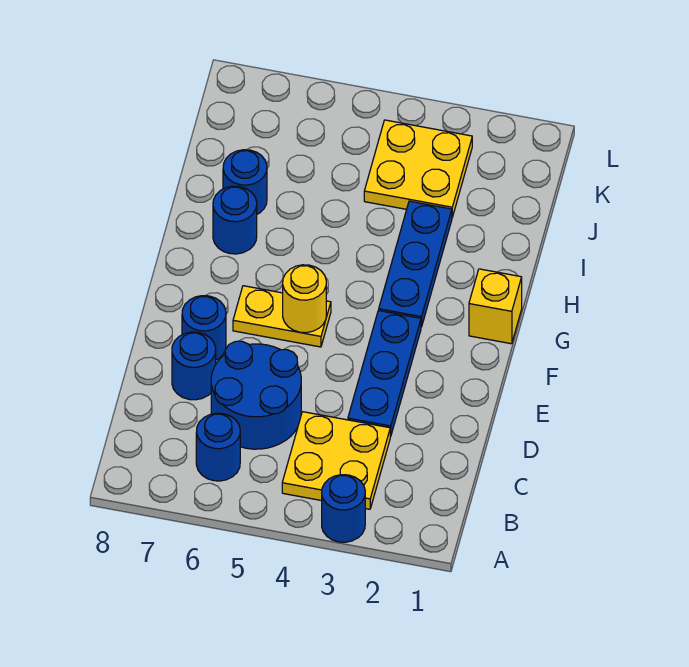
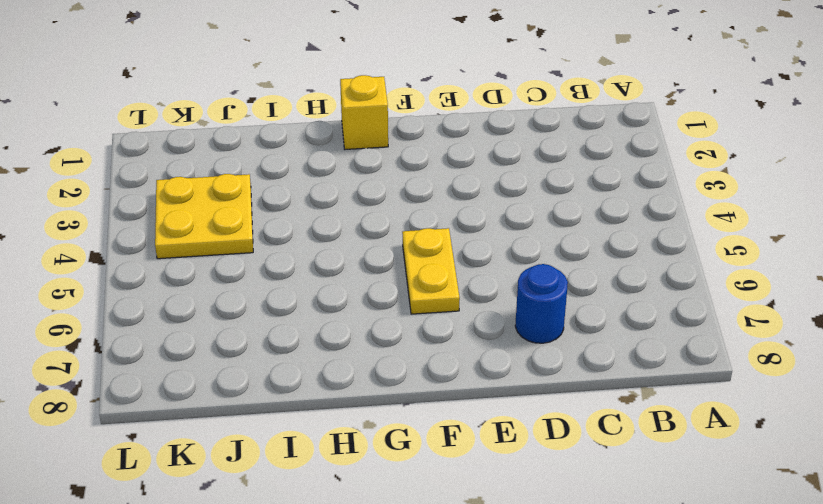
none -> blue round brick A3 level 1
none -> yellow plate B3:C4 level 1
none -> blue round brick B6 level 1

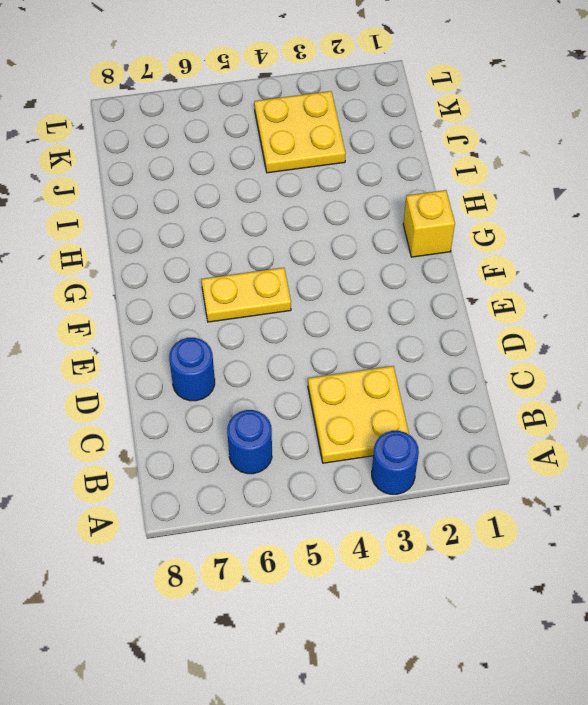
none -> blue round brick C5:D6 level 1
none -> blue plate D3:F3 level 1
none -> blue round brick E7 level 1

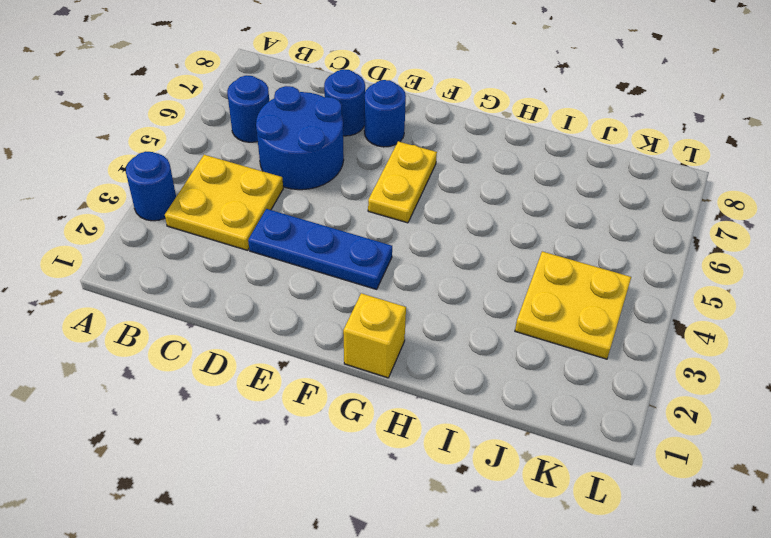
none -> blue plate G3:I3 level 1
none -> blue round brick H7 level 1
none -> blue round brick I7 level 1

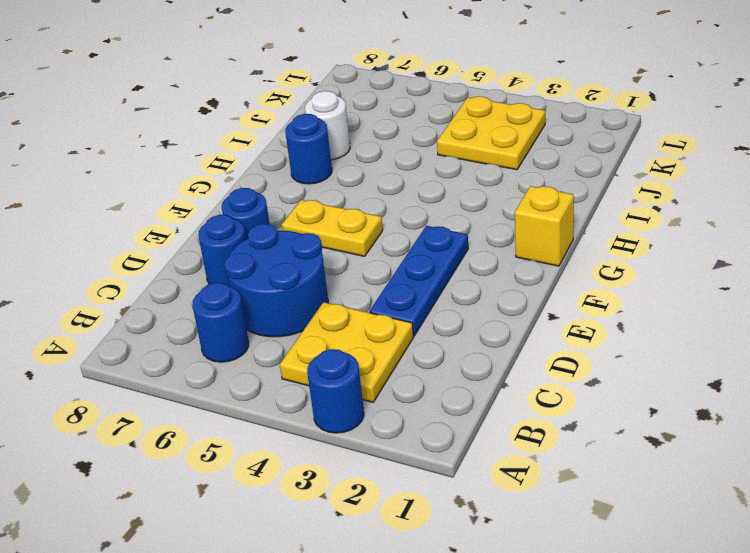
white round brick I7 level 1 -> blue round brick I7 level 1
none -> blue plate G3:I3 level 1
none -> yellow round brick F5 level 2

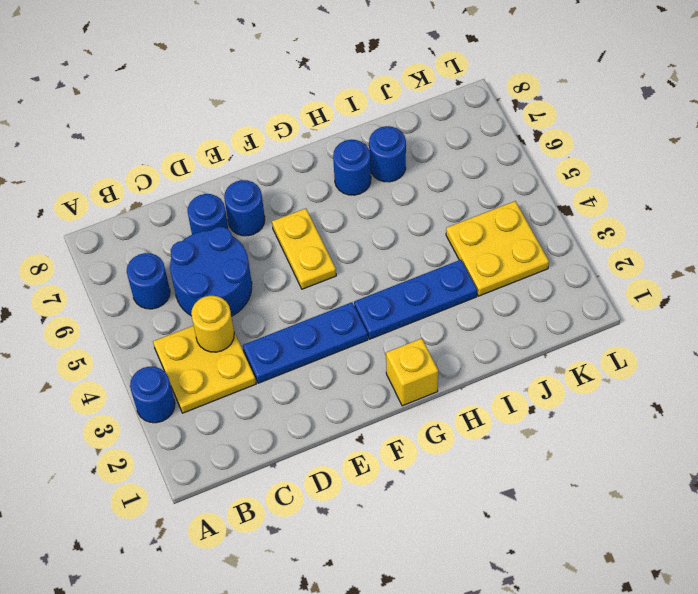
yellow round brick C4 level 2 -> yellow round brick F5 level 2

